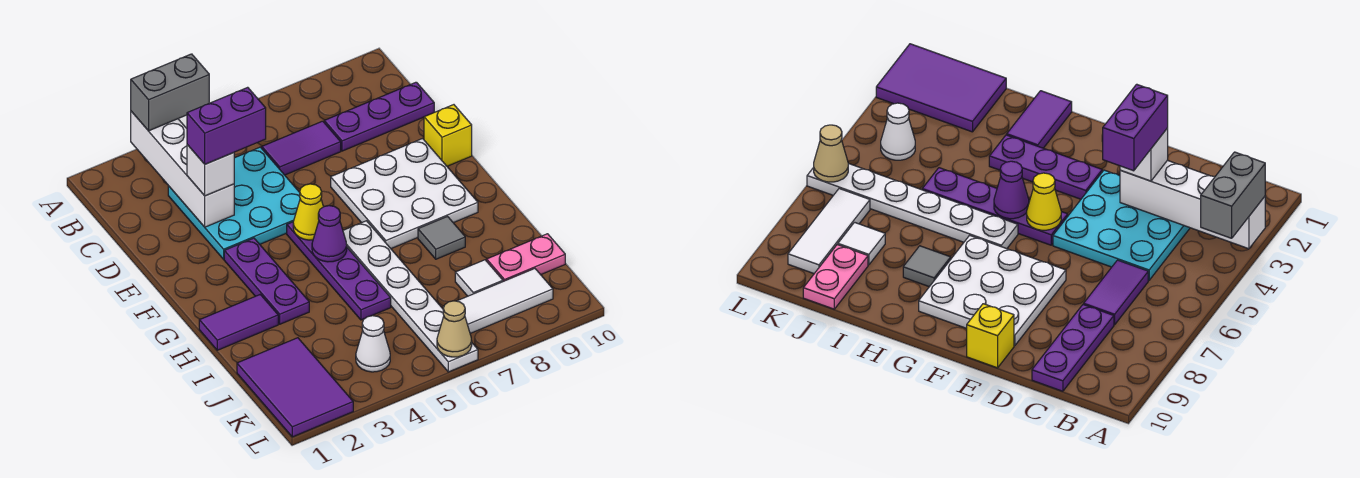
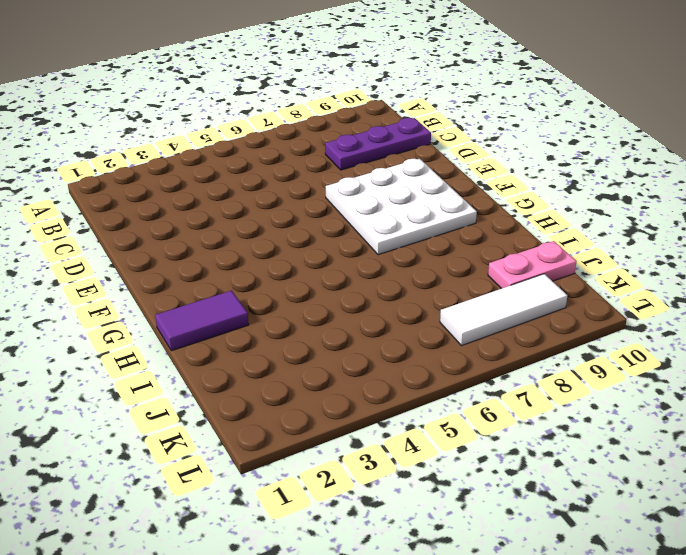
none -> cyan plate C3:E5 level 1
none -> purple tile C6:C7 level 1
none -> yellow brick E10 level 1

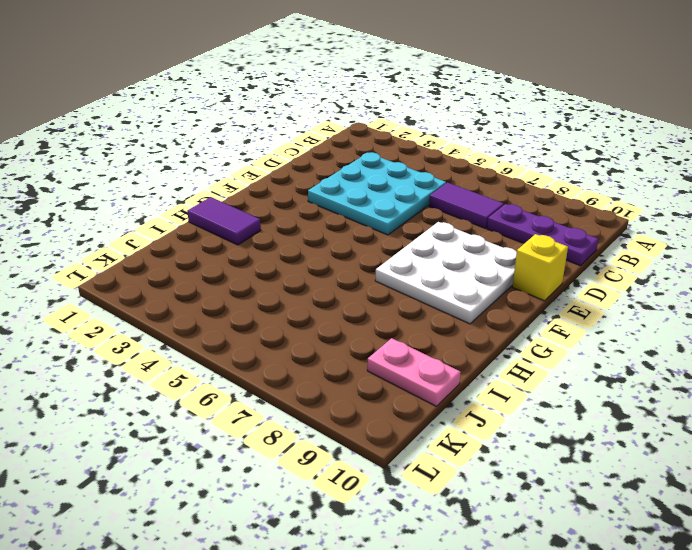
none -> purple plate F3:H3 level 1
none -> purple plate F5:I5 level 1
none -> white plate G6:L6 level 1

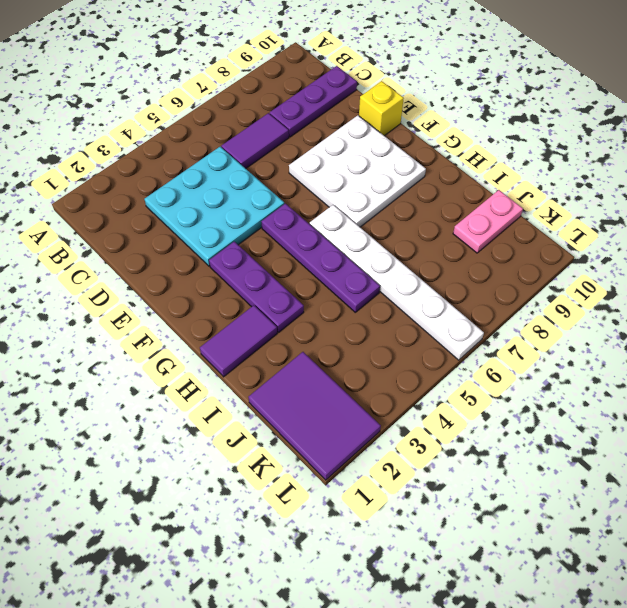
none -> grey tile H8 level 1
none -> white tile J8 level 1
none -> white cone K4 level 1

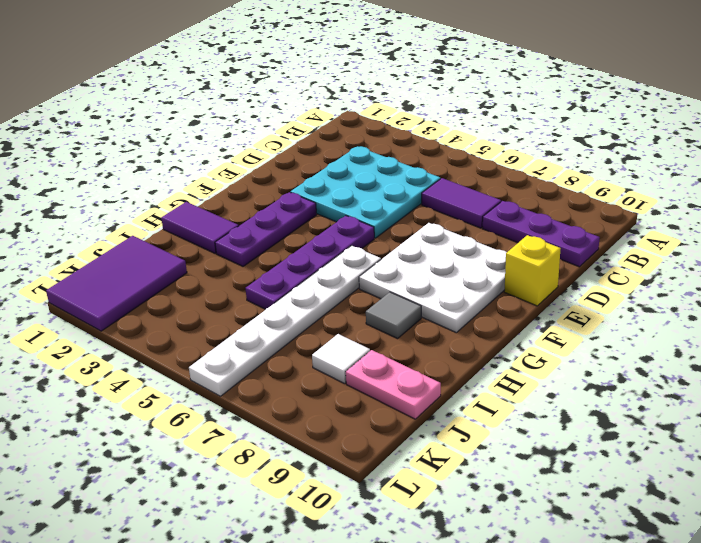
none -> white cone K4 level 1
none -> white tile K7:K9 level 1
none -> white brick A3:D3 level 2

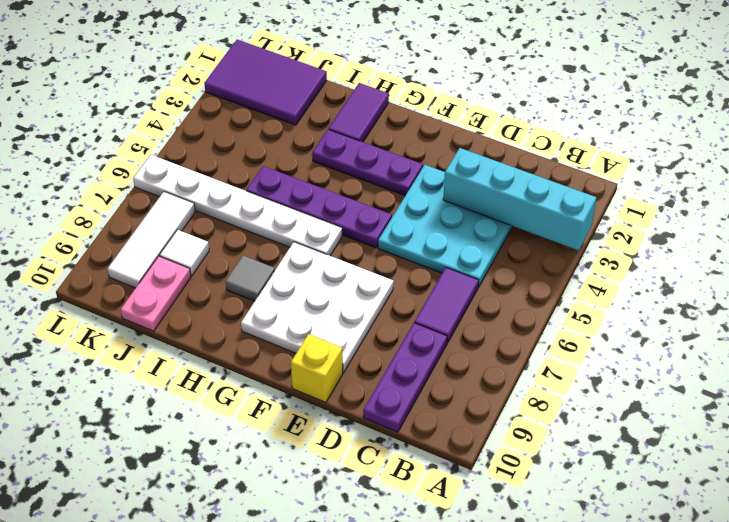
cyan brick A3:D3 level 2 -> white brick A3:D3 level 2
none -> white cone K4 level 1
none -> yellow cone F5 level 2
none -> purple cone G5 level 2

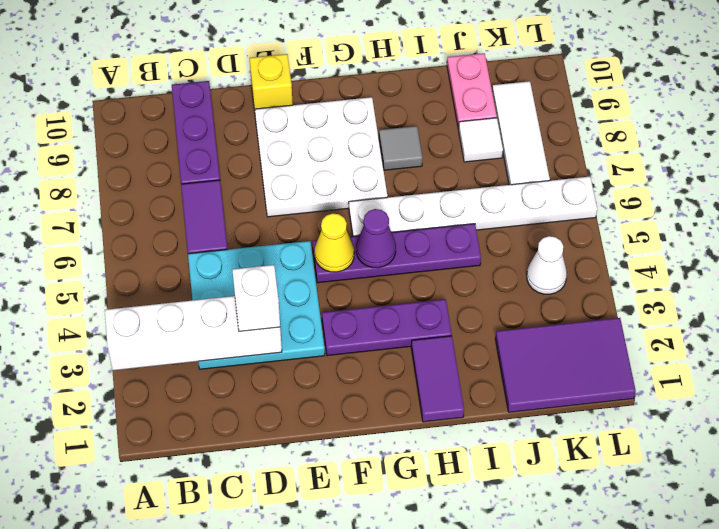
none -> tan cone L6 level 2
none -> grey brick A3:A4 level 3
none -> purple brick D3:D4 level 4

